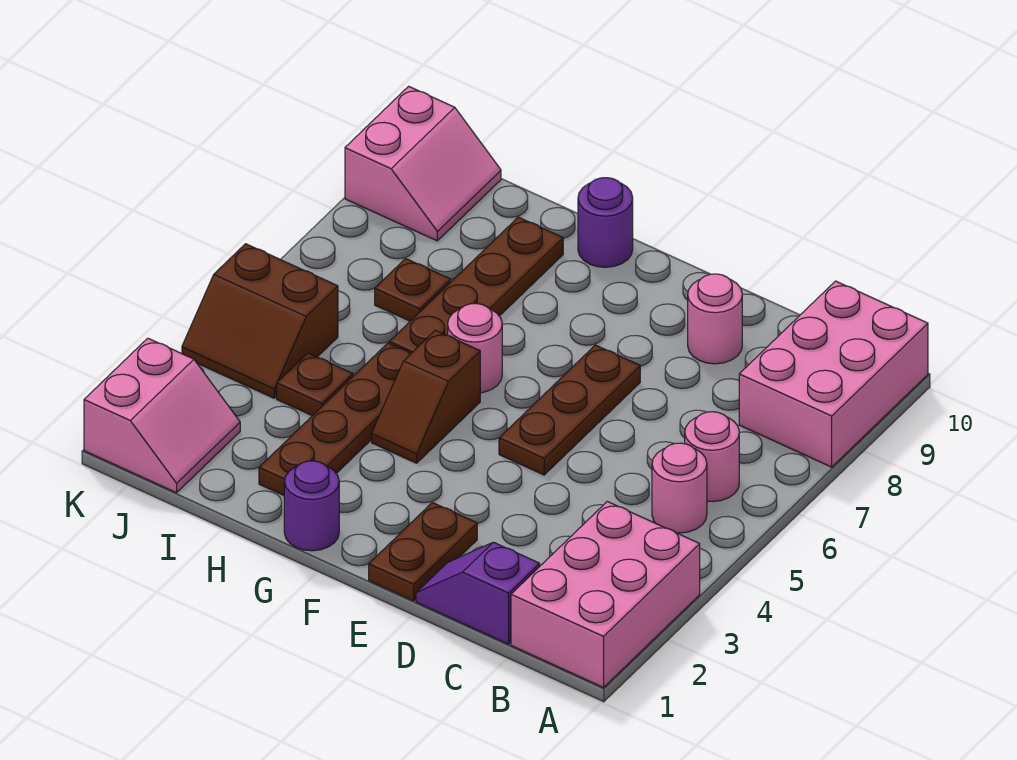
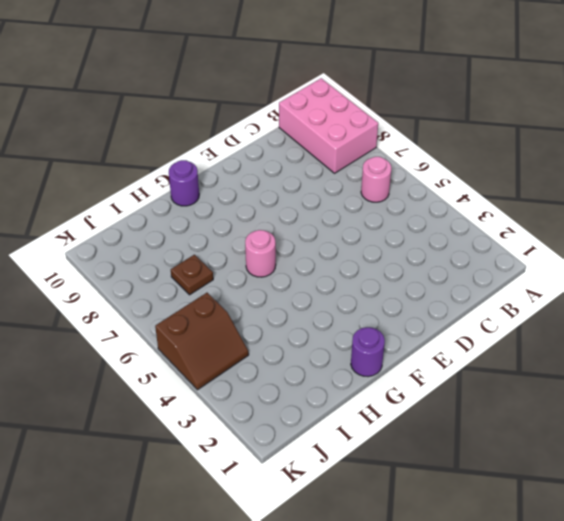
none -> pink brick A1:B3 level 1
none -> pink round brick B5 level 1
none -> purple slope C1:D1 level 1 top C

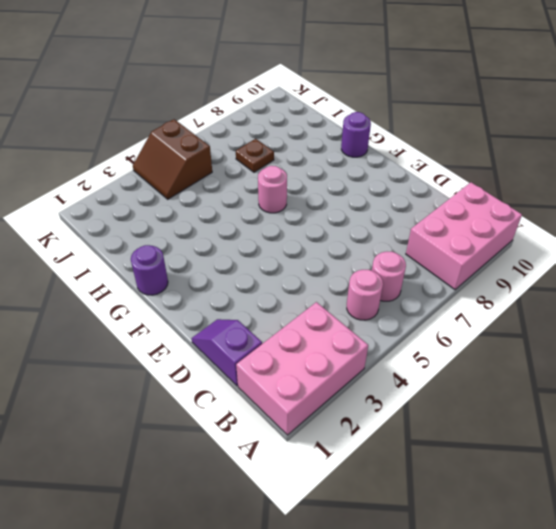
none -> pink round brick D9 level 1
none -> brown plate E1:E2 level 1
none -> brown plate E5:E7 level 1

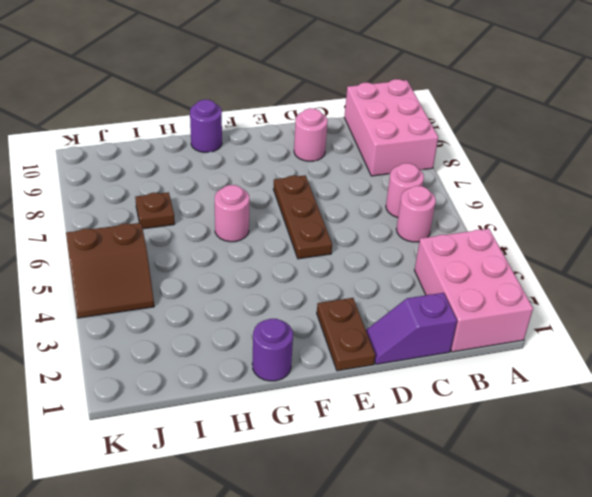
none -> brown slope G4:G5 level 1 top 5
none -> brown plate H2:H5 level 1
none -> brown plate H6:H9 level 1

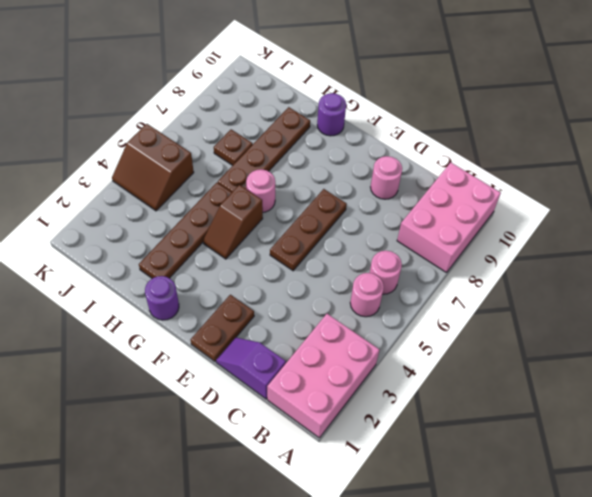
none -> brown plate I4 level 1
none -> pink slope J1:K2 level 1 top K
none -> pink slope J9:K10 level 1 top K

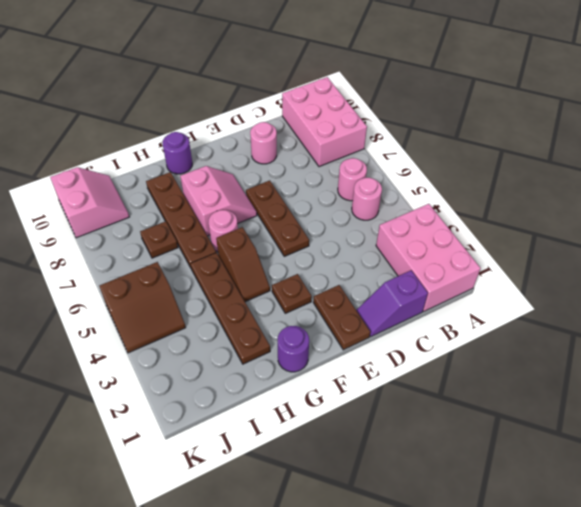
brown plate F3 level 1 -> brown plate I4 level 1
pink slope F7:G8 level 1 top G -> pink slope J1:K2 level 1 top K

